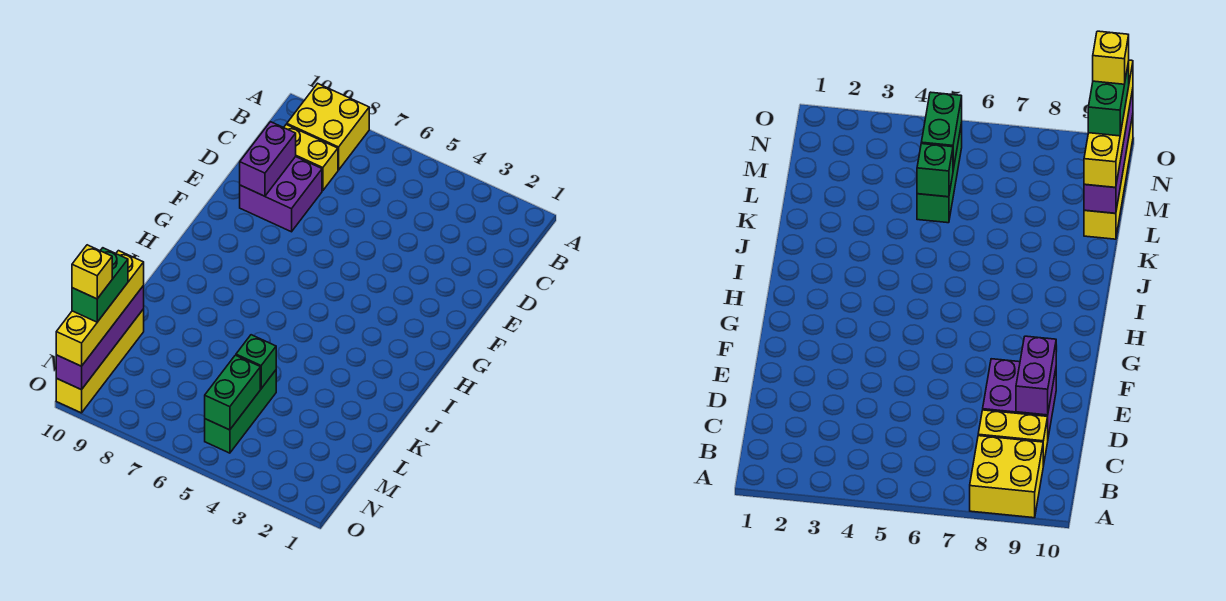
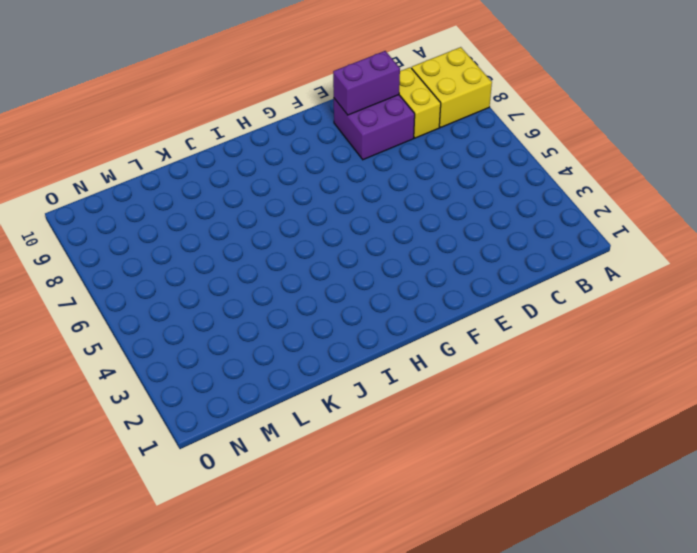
none -> green brick L5:N5 level 1
none -> yellow brick L10:O10 level 1
none -> green brick L5 level 2

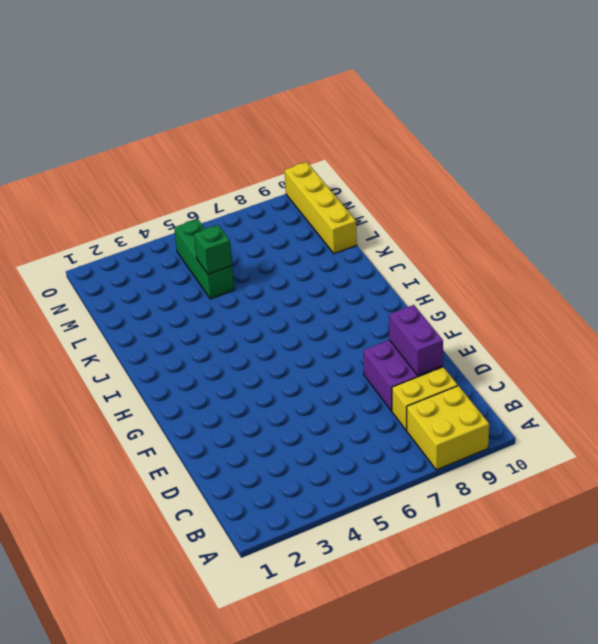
none -> purple brick L10:O10 level 2
none -> green brick M5:N5 level 2
none -> yellow brick L10:O10 level 3

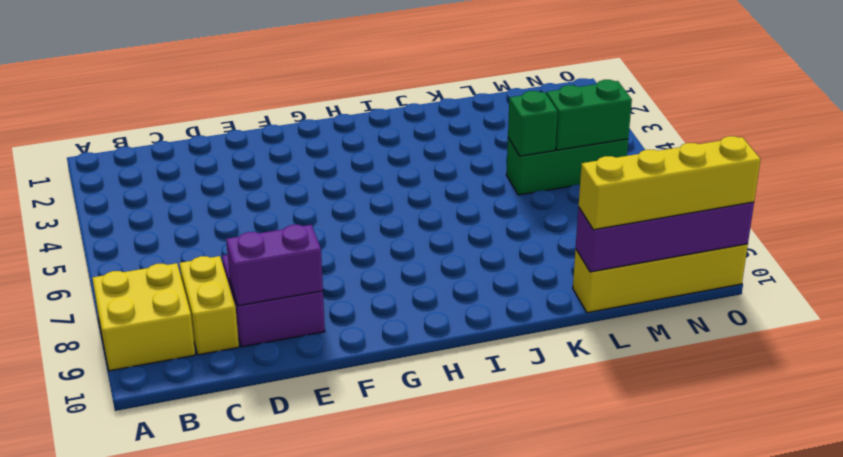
none -> green brick M10:N10 level 4
none -> yellow brick N10 level 5

